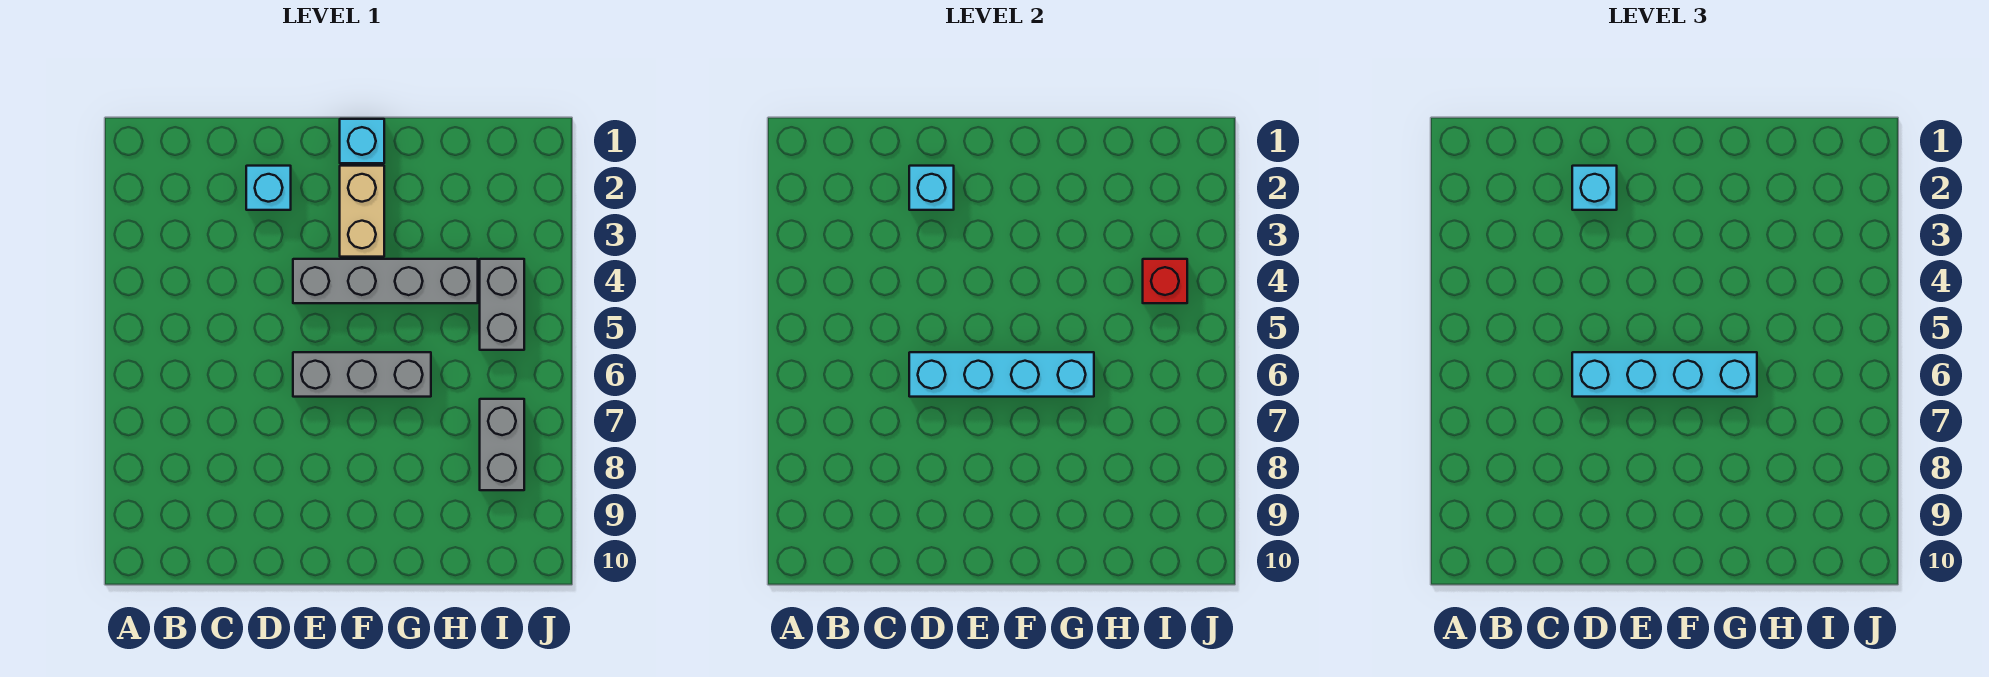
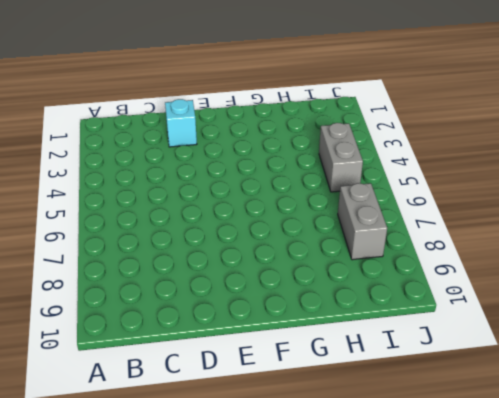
none -> grey brick E4:H4 level 1
none -> grey brick E6:G6 level 1
none -> cyan brick F1 level 1

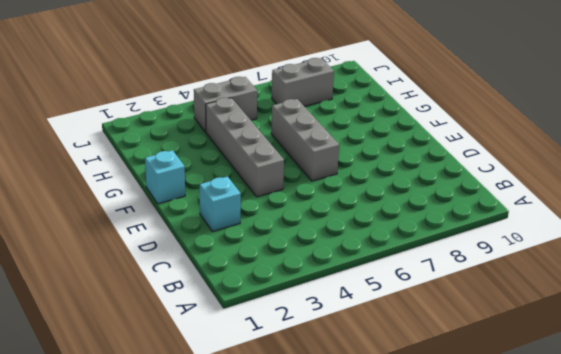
none -> tan brick F2:F3 level 1
none -> cyan brick D2 level 2
none -> cyan brick D6:G6 level 2

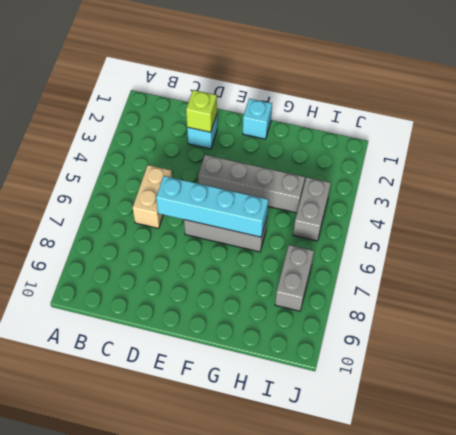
tan brick C5:C6 level 1 -> tan brick F2:F3 level 1
lime brick D2 level 2 -> cyan brick D2 level 2
none -> red brick I4 level 2
none -> cyan brick D2 level 3
none -> cyan brick D6:G6 level 3

